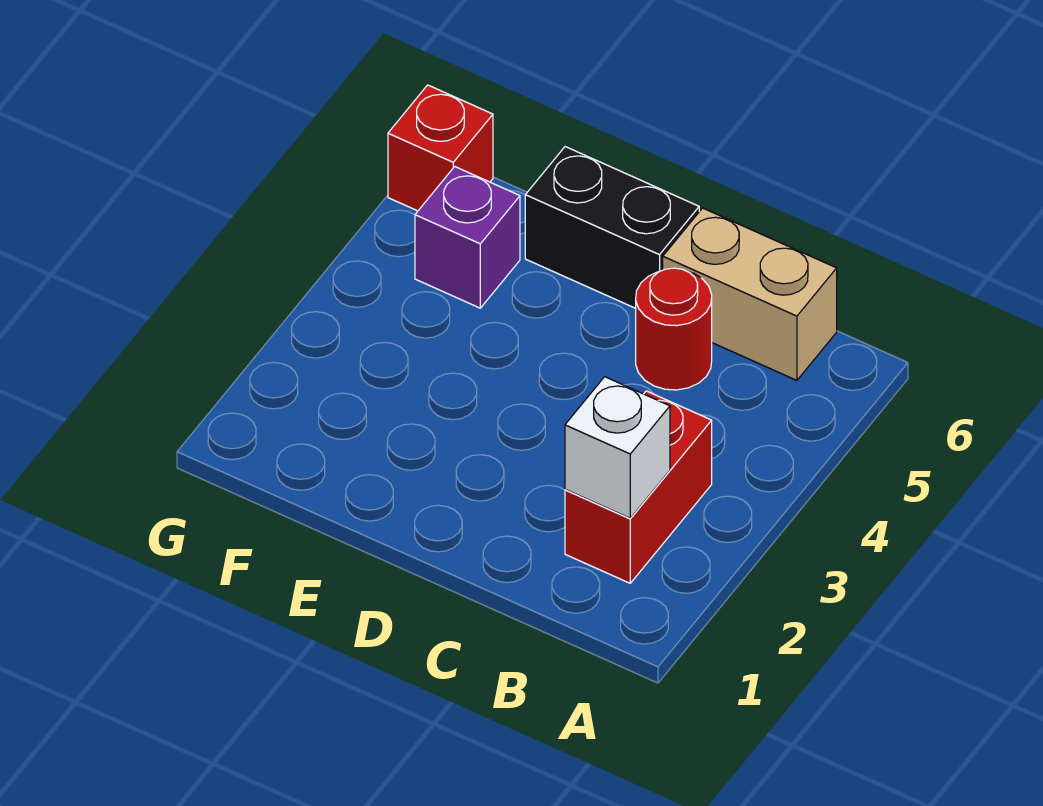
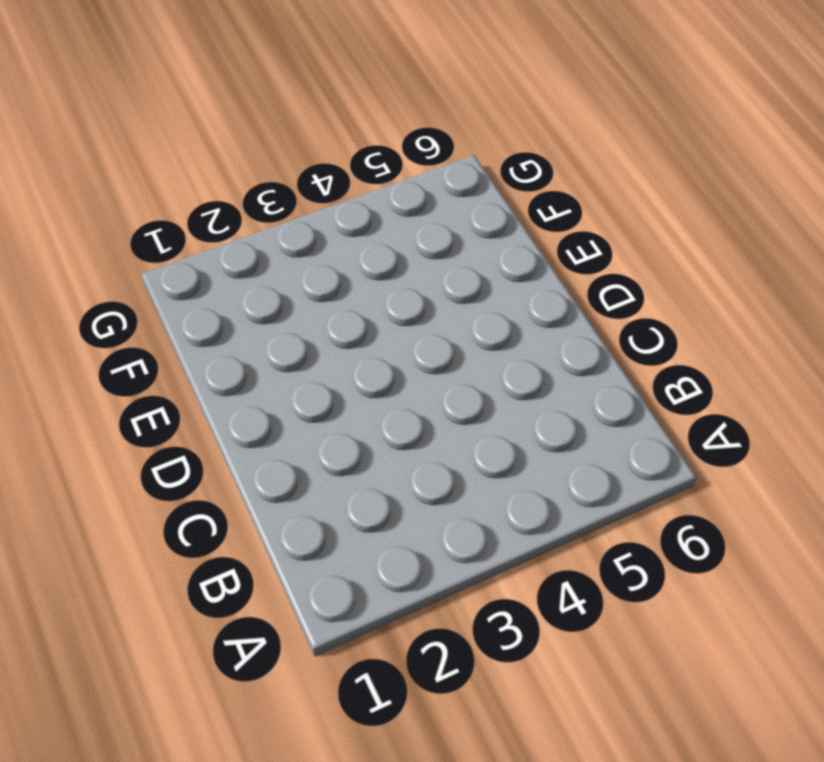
none -> red brick B2:B3 level 1
none -> tan brick B6:C6 level 1

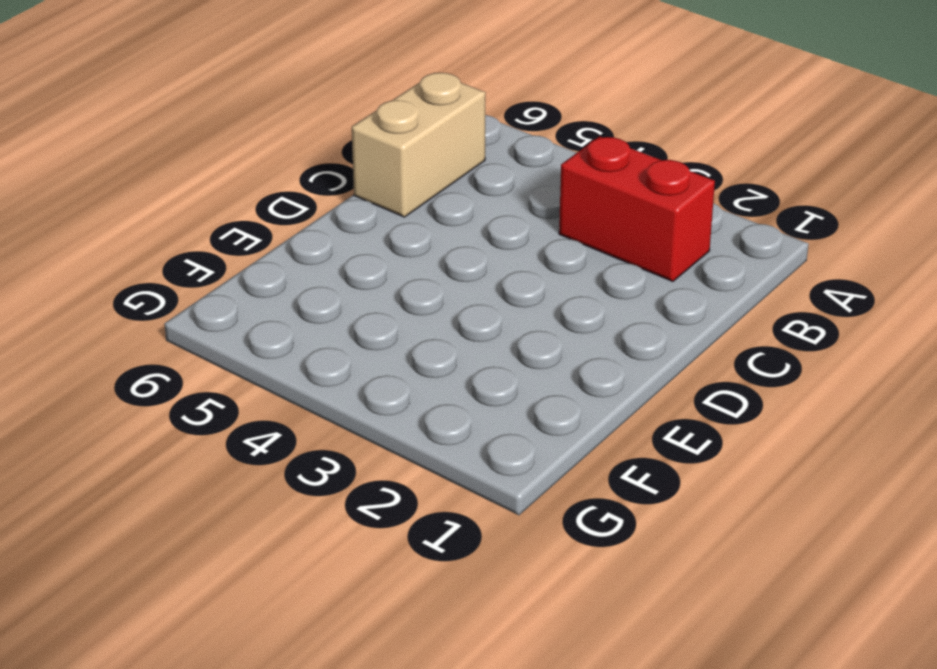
none -> red round brick C5 level 1
none -> black brick D6:E6 level 1

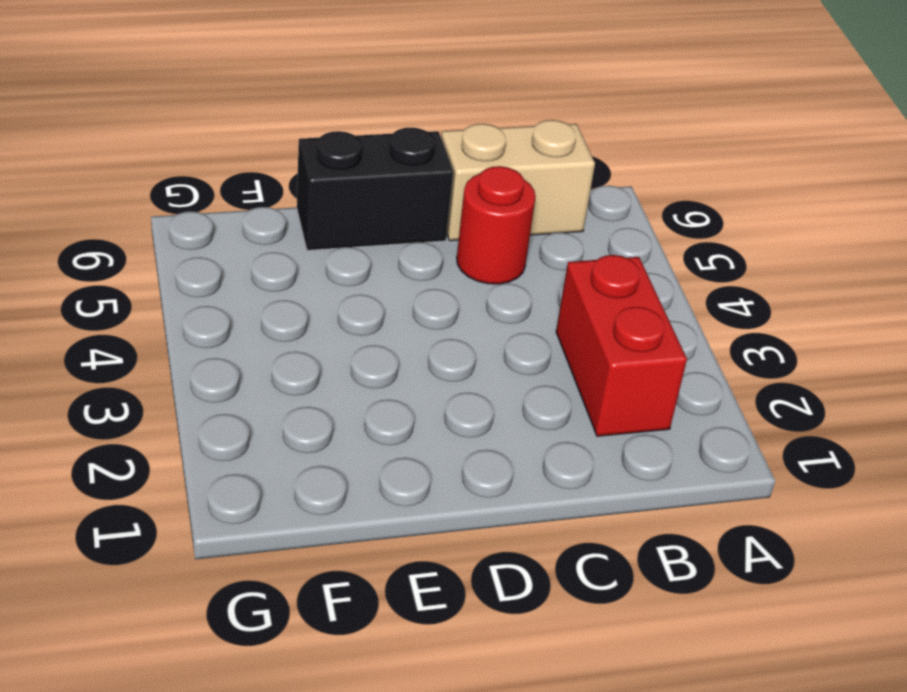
none -> purple brick F5 level 1
none -> red brick G6 level 1

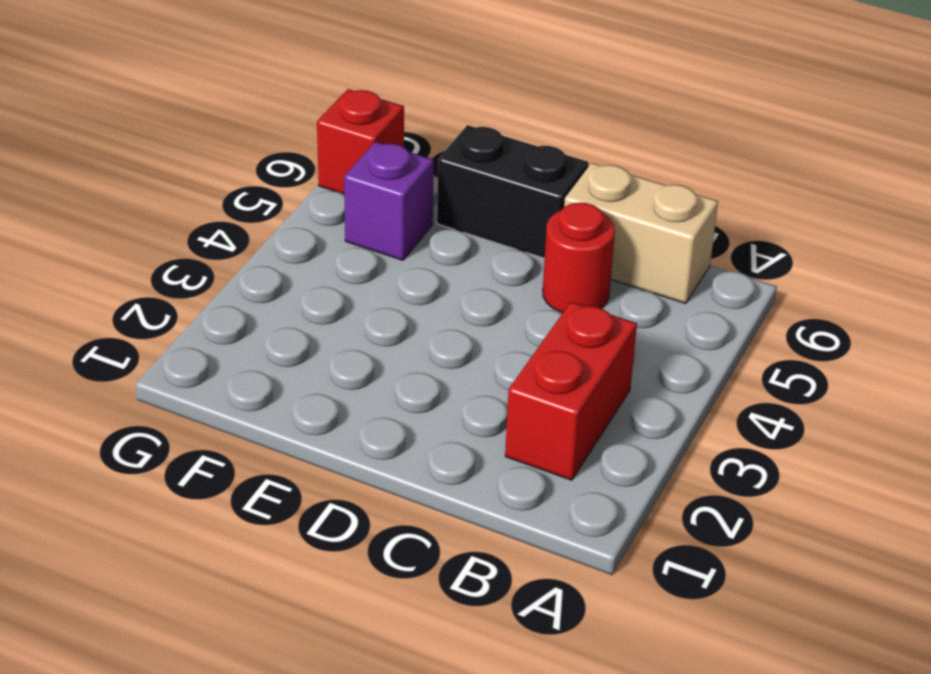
none -> white brick B2 level 2

